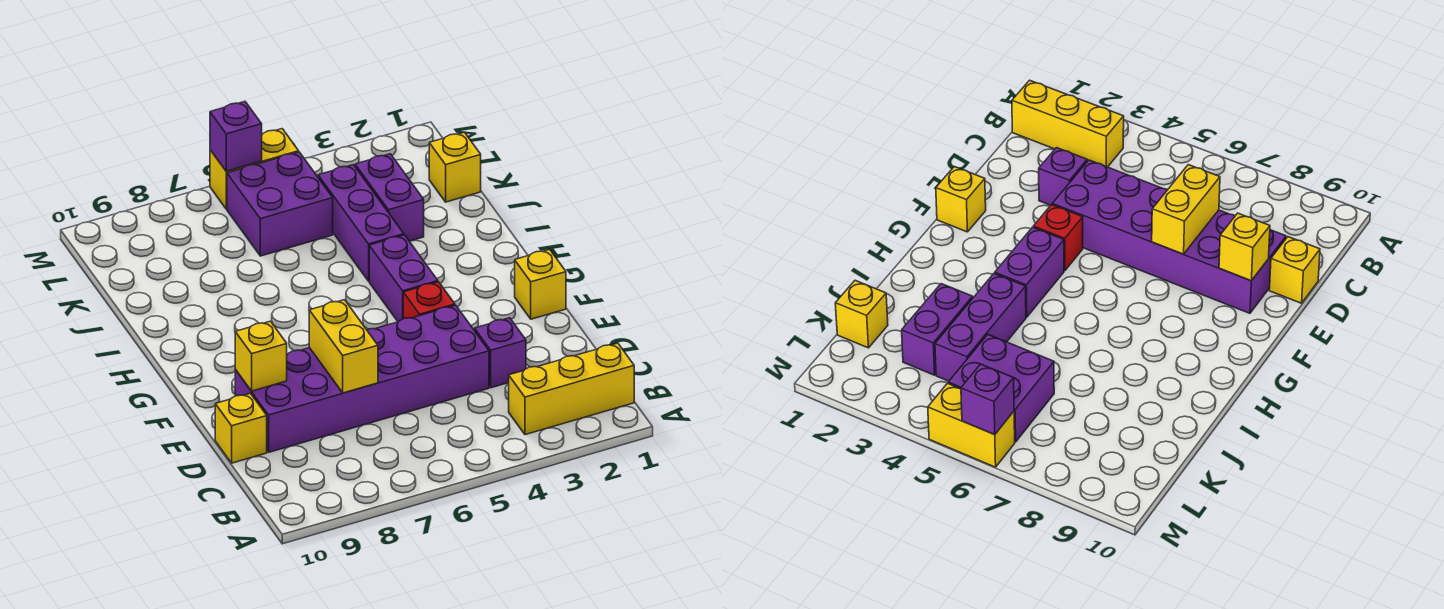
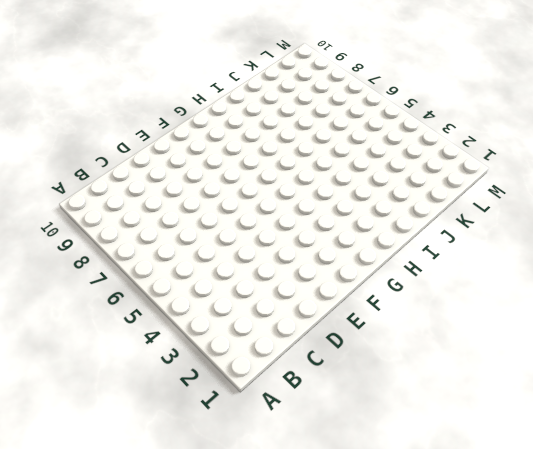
none -> yellow brick B1:B3 level 1
none -> purple brick D3 level 1
none -> purple brick D4:E9 level 1

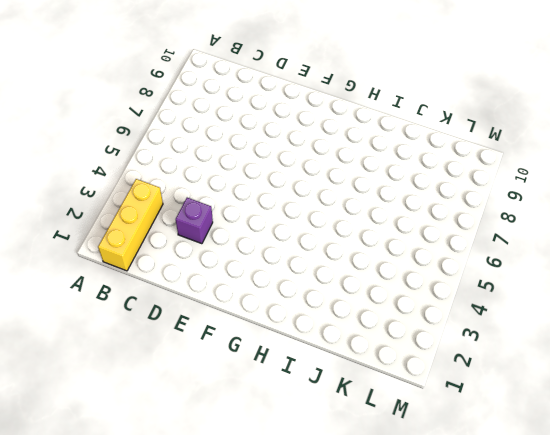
none -> purple brick D4:E9 level 1
none -> yellow brick D10 level 1
none -> yellow brick F1 level 1

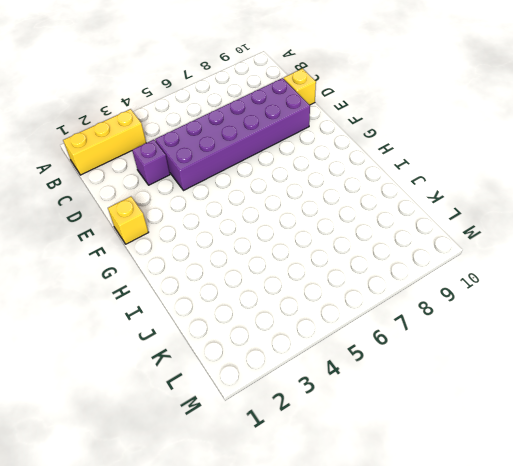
none -> red brick F4 level 1
none -> purple brick G4:H4 level 1
none -> purple brick I4:K4 level 1

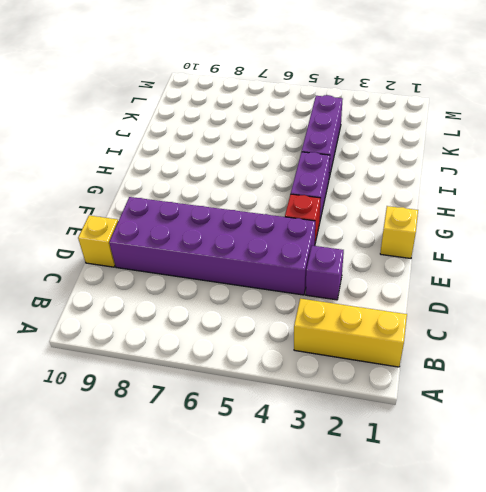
none -> purple brick J3:K3 level 1
none -> yellow brick K1 level 1
none -> purple brick K5:L6 level 1

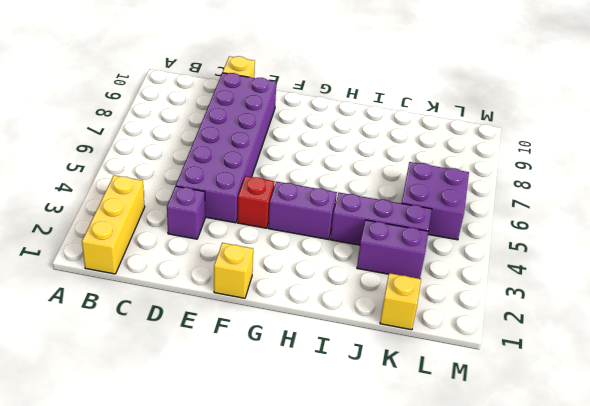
none -> yellow brick M5:M6 level 1
none -> yellow brick D7:E7 level 2
none -> yellow brick E9 level 2

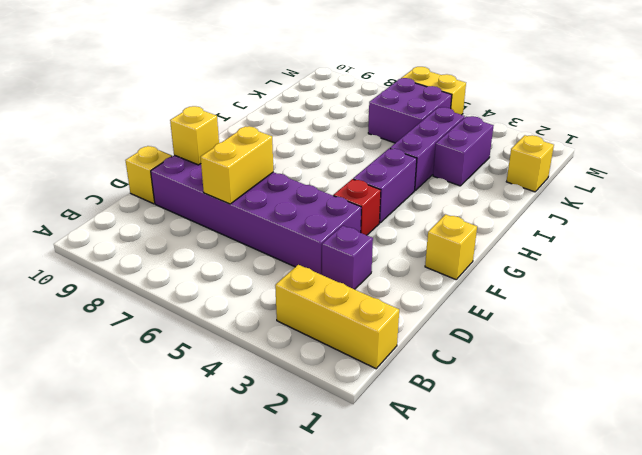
none -> purple brick M6 level 2

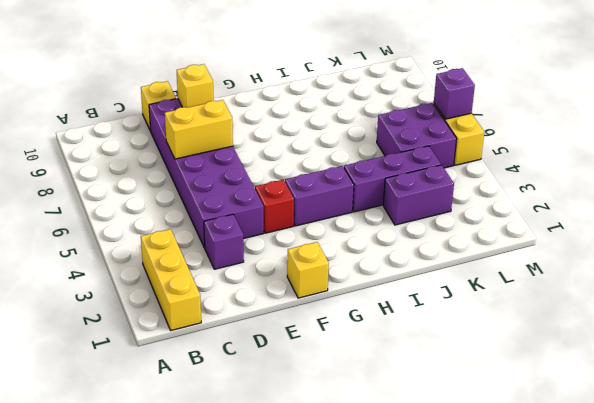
none -> yellow brick K1 level 1

